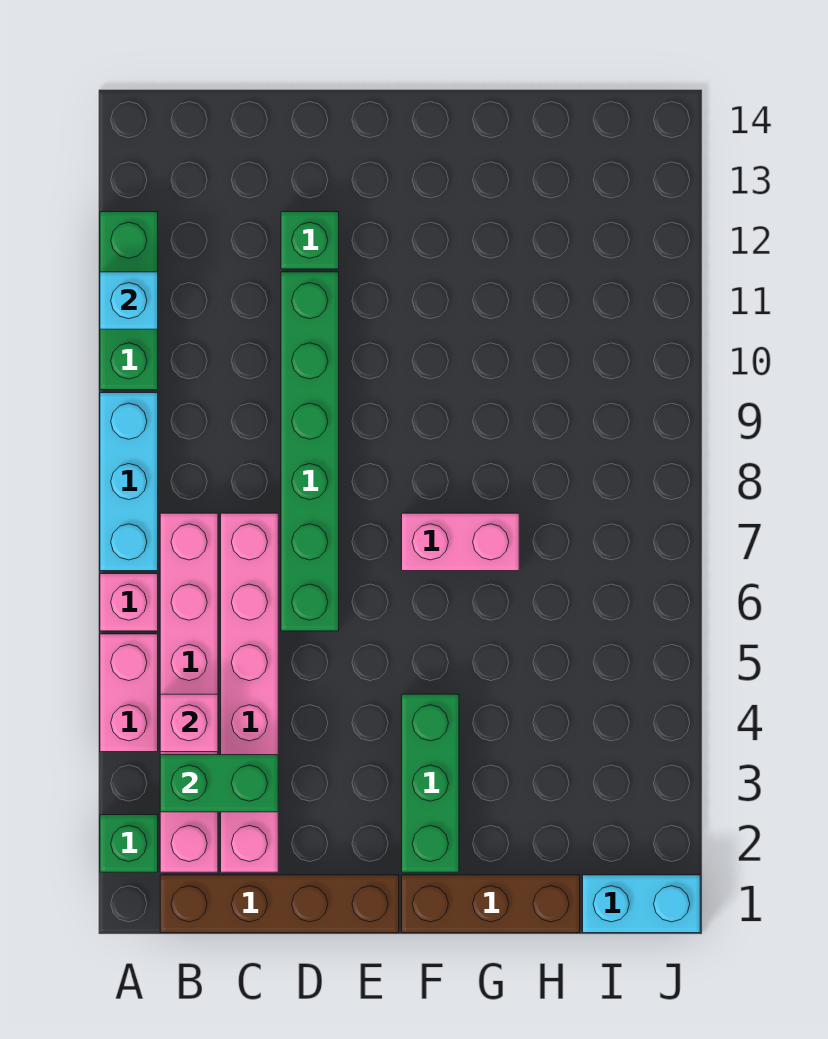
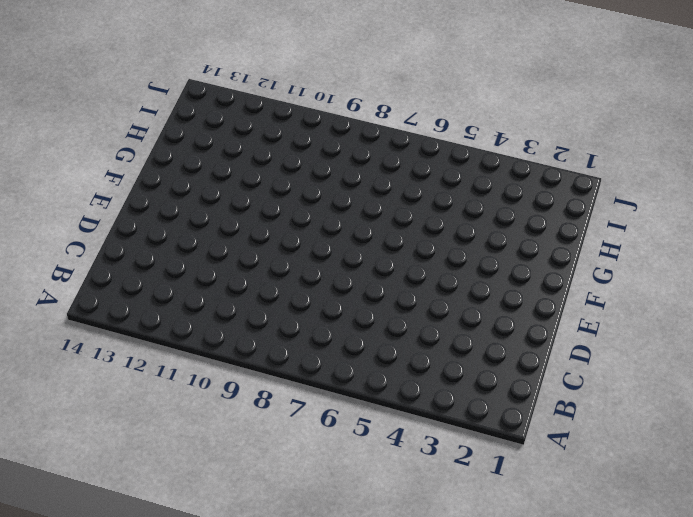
none -> green brick A2 level 1
none -> pink brick A4:A5 level 1
none -> pink brick A6 level 1

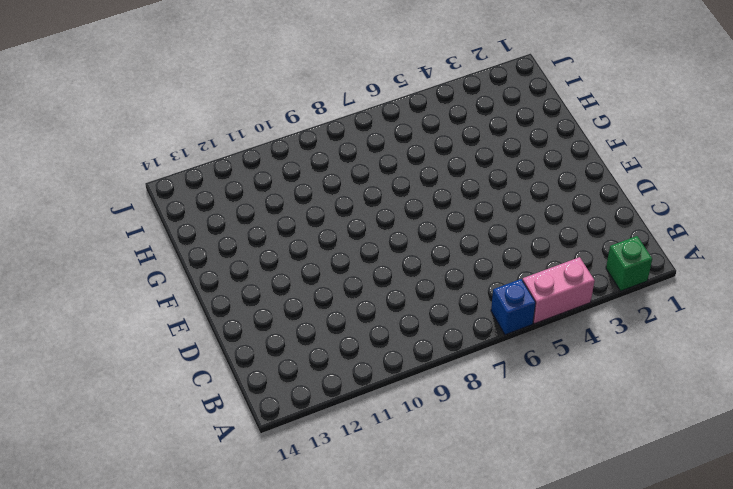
blue brick A6 level 1 -> pink brick A6 level 1
none -> cyan brick A7:A9 level 1
none -> green brick A10:A12 level 1
none -> brown brick B1:E1 level 1

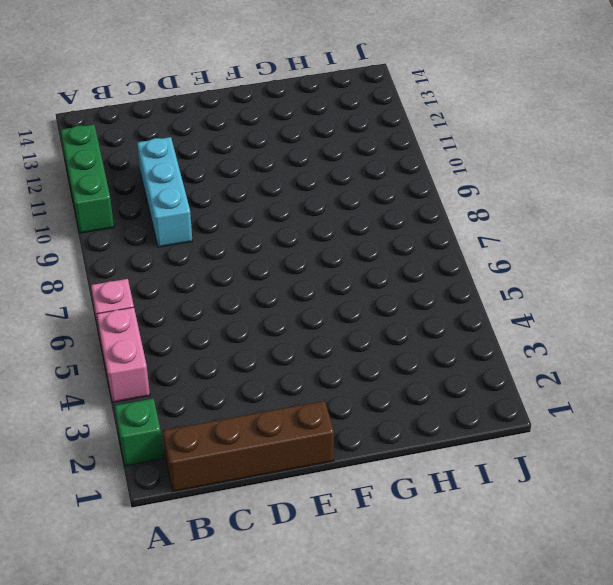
cyan brick C9:C11 level 1 -> cyan brick A7:A9 level 1
none -> pink brick B2:B7 level 1
none -> pink brick C2:C7 level 1
none -> green brick D6:D11 level 1

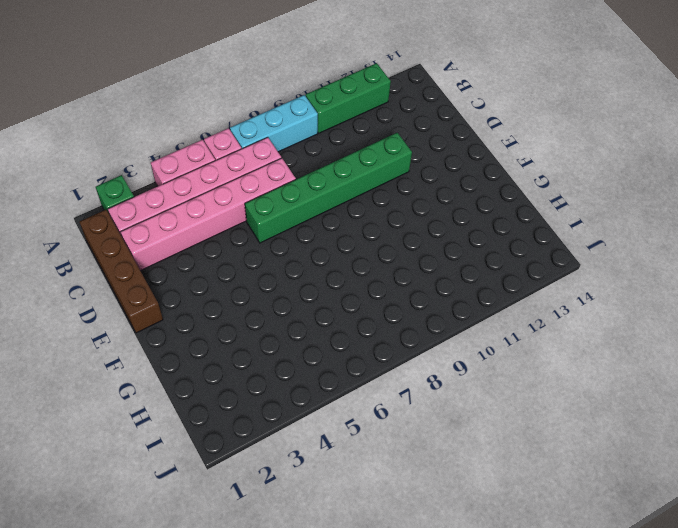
none -> green brick D12 level 1
none -> brown brick F1:H1 level 1
none -> green brick F2:F4 level 1

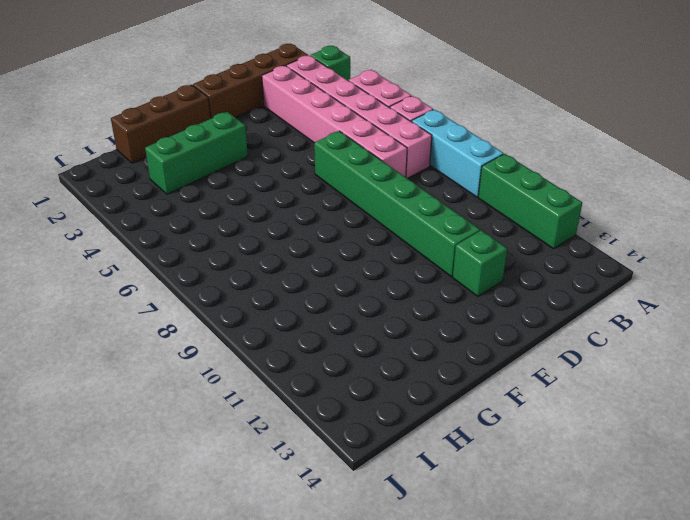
green brick F3:H3 level 1 -> green brick F2:F4 level 1
none -> pink brick F7:G7 level 1
none -> cyan brick I1:J1 level 1
none -> cyan brick A11 level 2

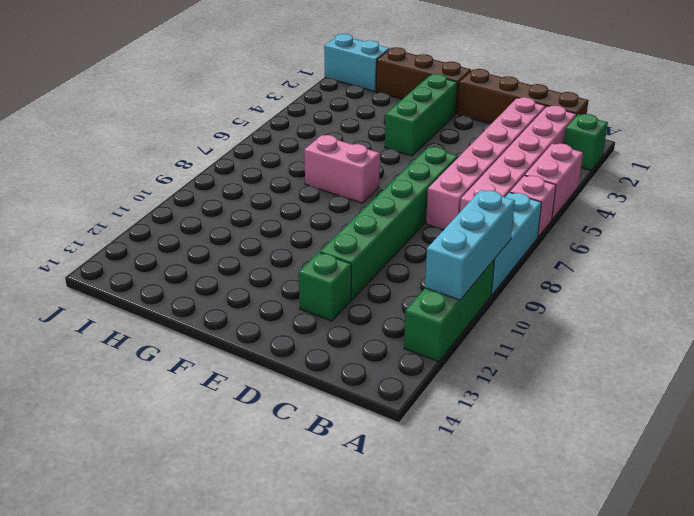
cyan brick A9:A11 level 2 -> cyan brick A11 level 2
none -> green brick B3:C3 level 2
none -> pink brick B4 level 2

